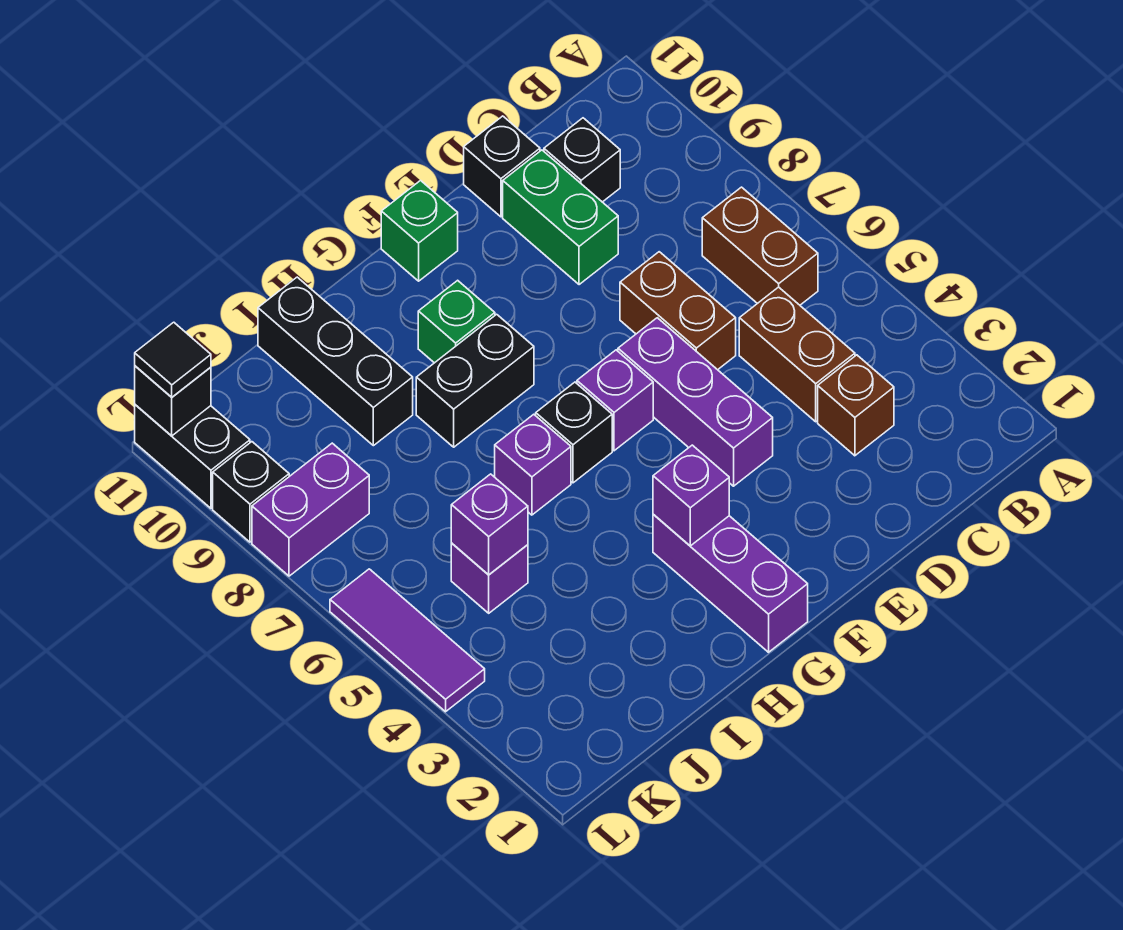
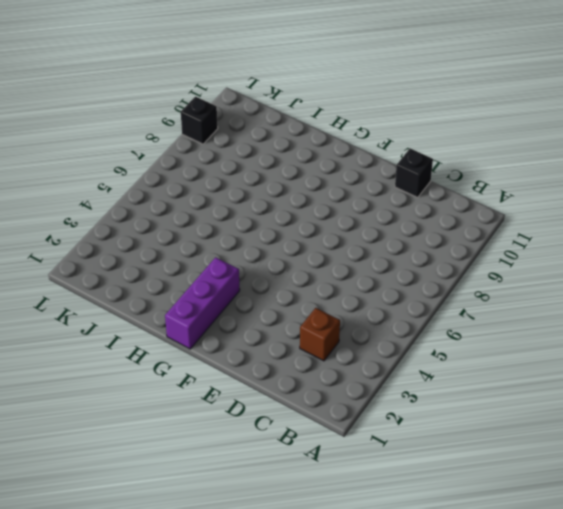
none -> brown brick B6:B7 level 1
none -> brown brick C4:C5 level 1
none -> black brick C10 level 1

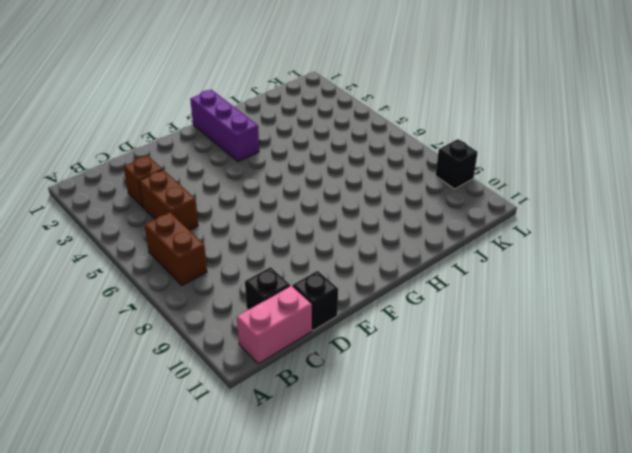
pink brick B11:C11 level 1 -> none
none -> brown brick D6:D7 level 1
none -> green brick D9:D10 level 1
none -> purple brick E4:E6 level 1

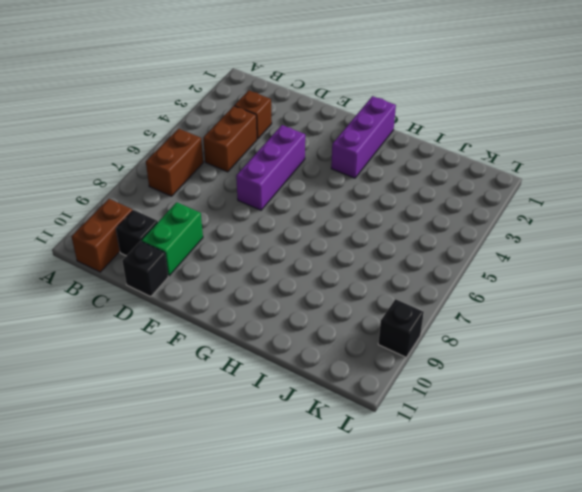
brown brick B10:B11 level 1 -> brown brick D6:D7 level 1
none -> purple brick F6 level 1
none -> green brick F11 level 1
none -> black brick G6 level 1

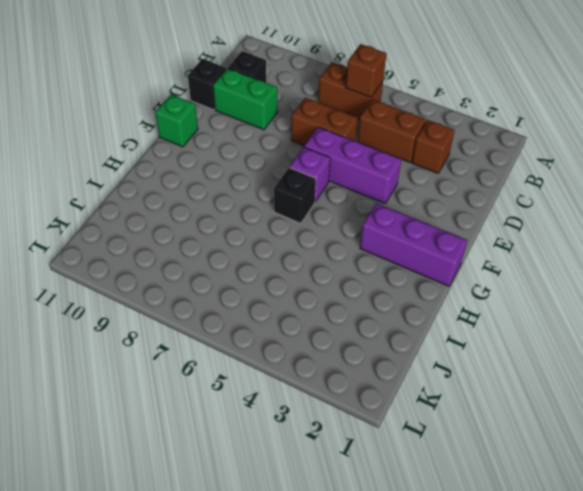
brown brick B6 level 2 -> none
none -> black brick G8:H8 level 1
none -> green brick G9 level 1
none -> purple brick H6 level 1

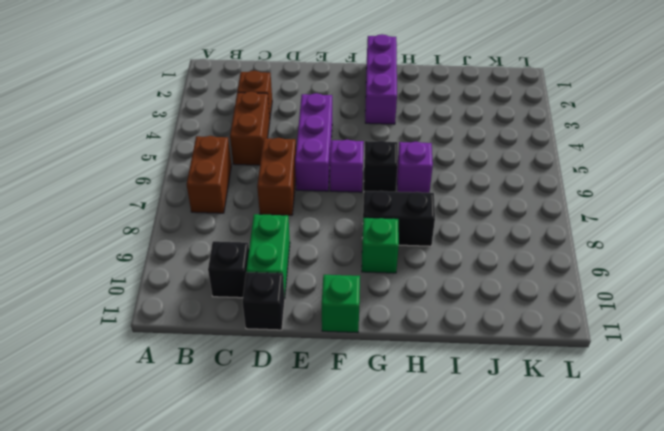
none -> black brick I9:I11 level 1
none -> purple brick J5 level 1
none -> purple brick K8:L8 level 1

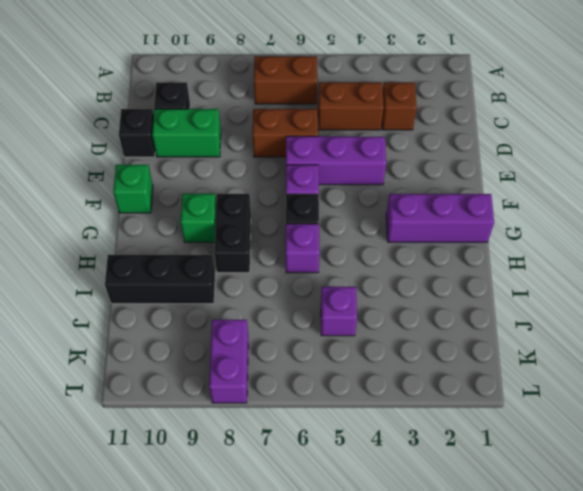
none -> purple tile L4:L6 level 1
none -> black brick L9 level 1
none -> black brick L10:L11 level 1

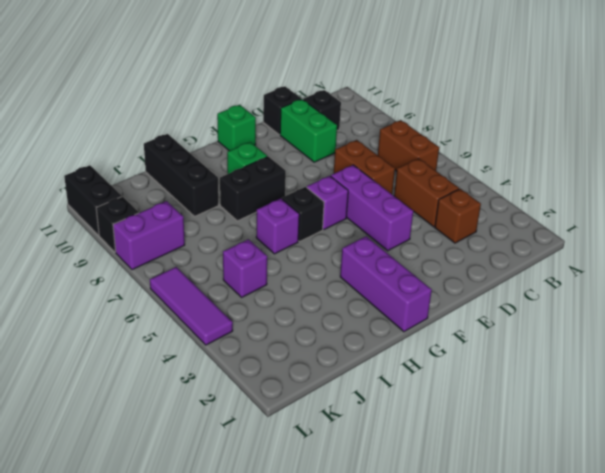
none -> purple brick G3 level 2
none -> purple brick J5 level 2
none -> black brick L11 level 2

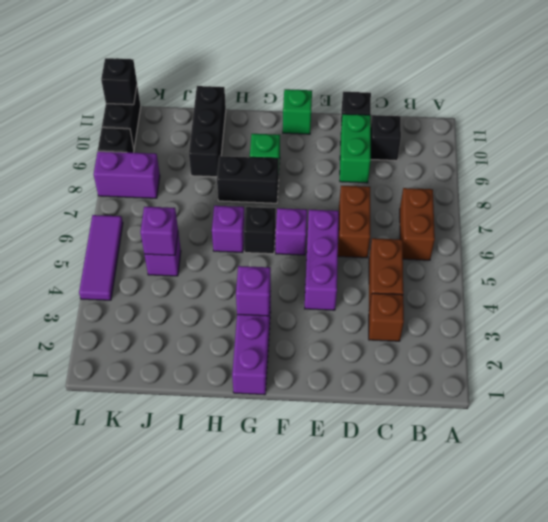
none -> black tile L11 level 3

